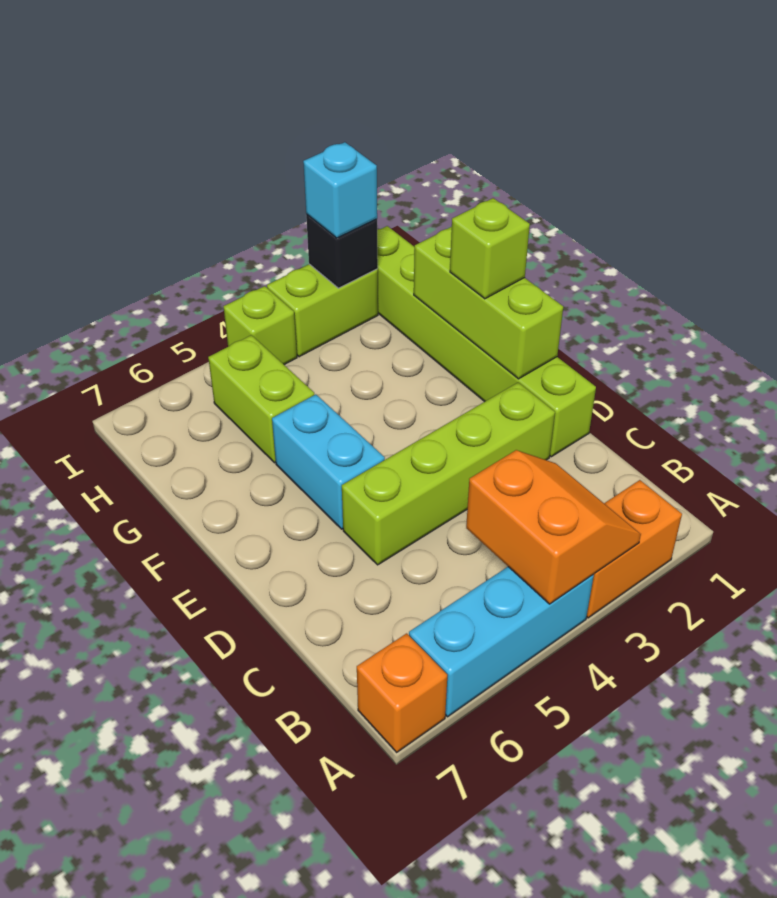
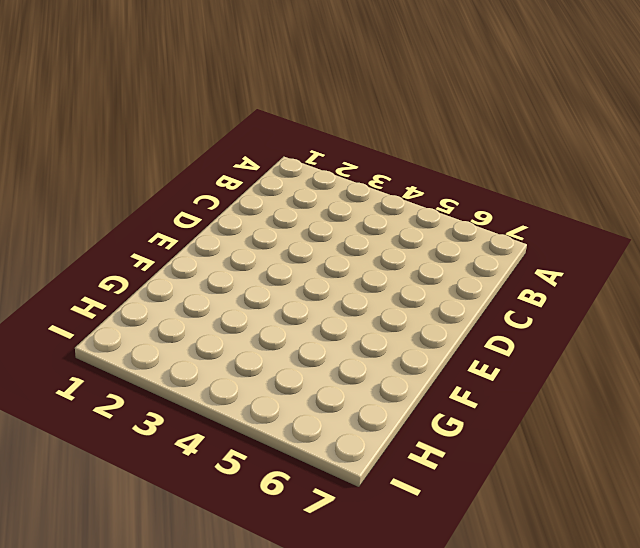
none -> orange brick A2:A3 level 1
none -> cyan brick A4:A6 level 1
none -> orange brick A7 level 1

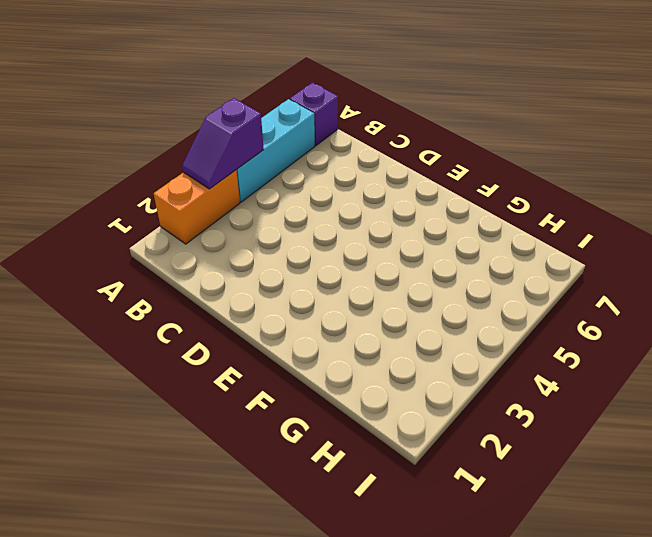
purple slope A3:A4 level 2 top 4 -> orange slope A3:B4 level 2 top 4
purple brick A7 level 1 -> orange brick A7 level 1
none -> lime brick D1:I1 level 1
none -> lime brick D2:D5 level 1
none -> cyan brick E5:F5 level 1

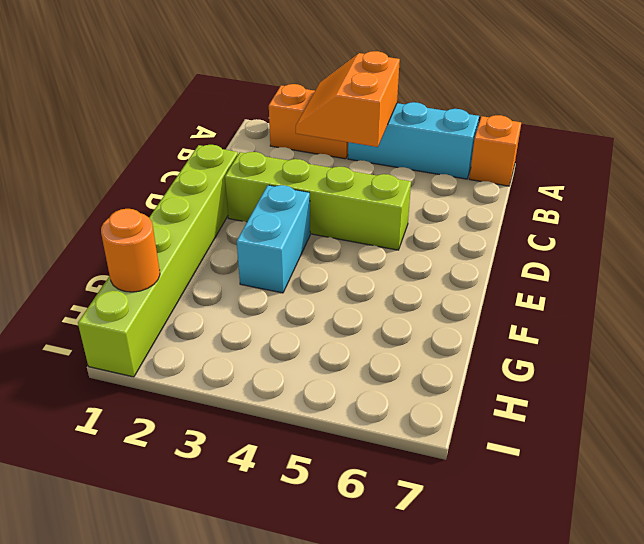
cyan brick E3:F3 level 1 -> cyan brick E5:F5 level 1
orange round brick H1 level 2 -> none
none -> lime brick G5:H5 level 1
none -> lime brick I2:I3 level 1
none -> lime brick I4 level 1

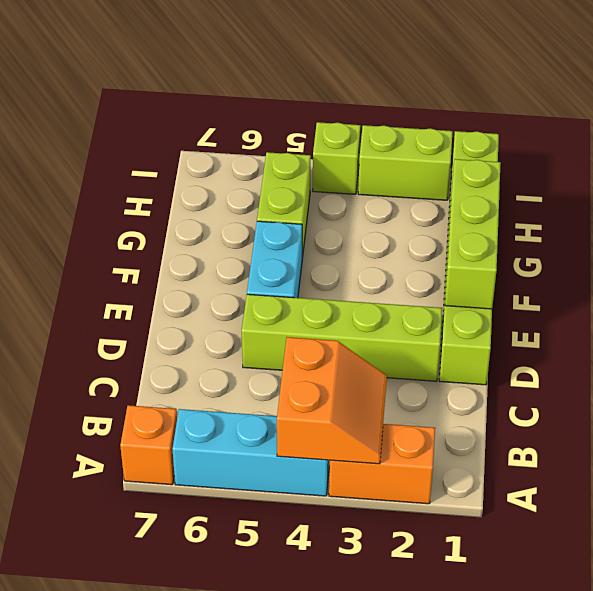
none -> black brick I2 level 2
none -> lime brick F1 level 3
none -> cyan brick I2 level 3

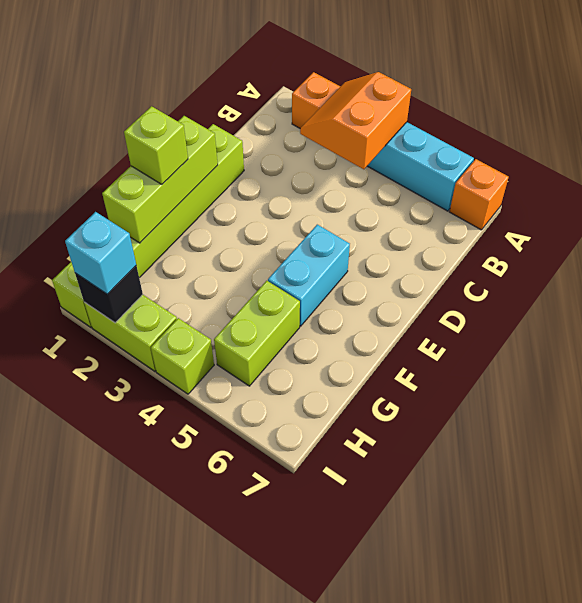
none -> lime brick D2:D5 level 1

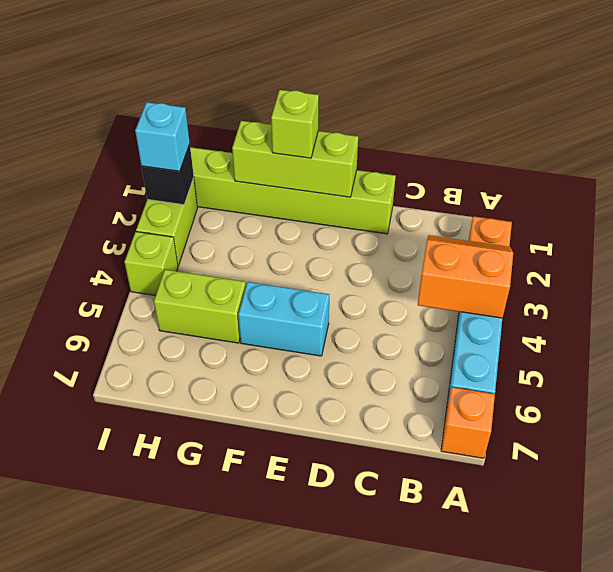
none -> lime brick D2:D5 level 1

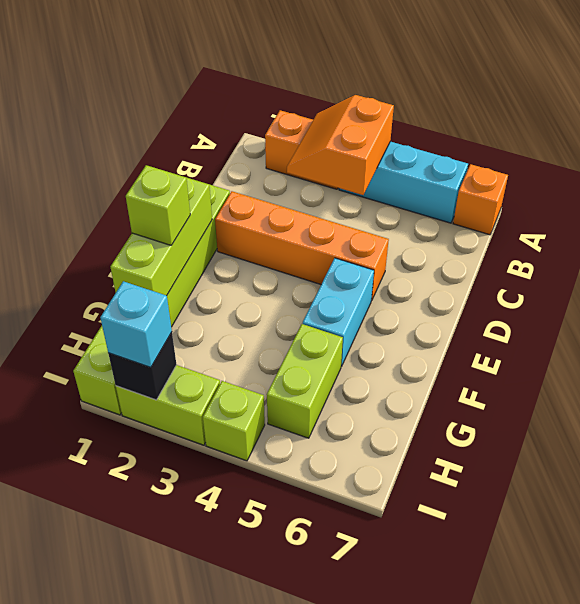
orange brick D2:D5 level 1 -> lime brick D2:D5 level 1

